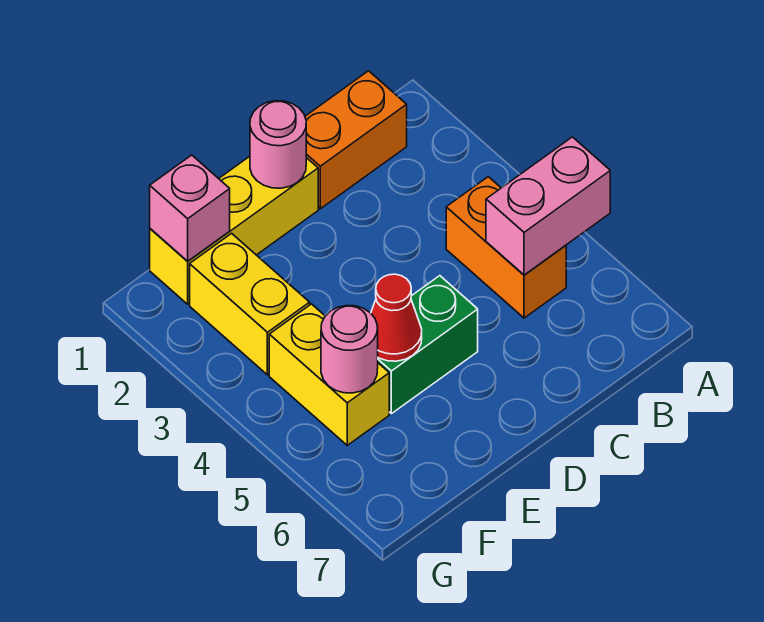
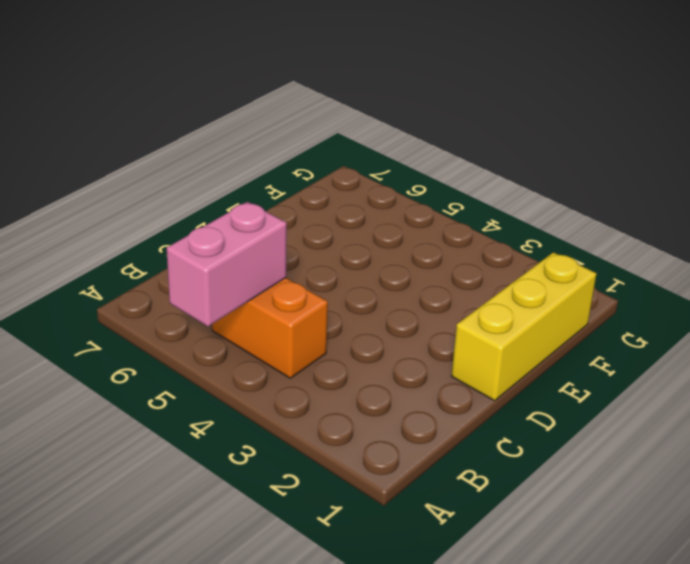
none -> orange brick B1:C1 level 1
none -> green brick D5:E5 level 1

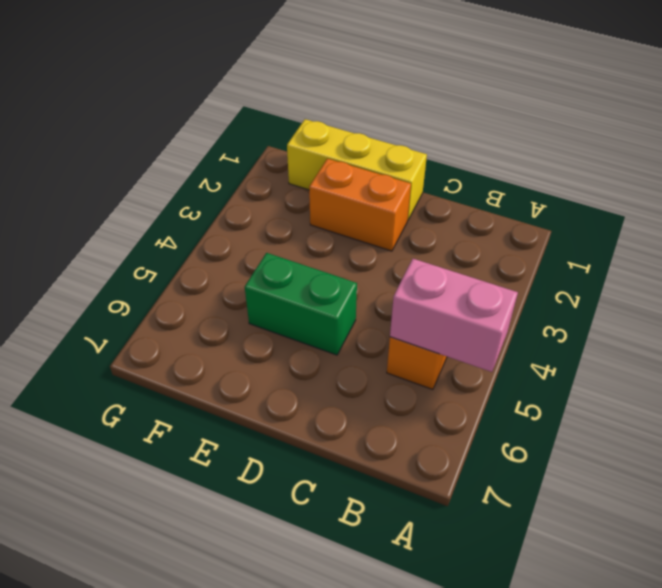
orange brick D2:E2 level 1 -> orange brick B1:C1 level 1
none -> yellow brick F2:F3 level 1
none -> yellow brick F4:F5 level 1

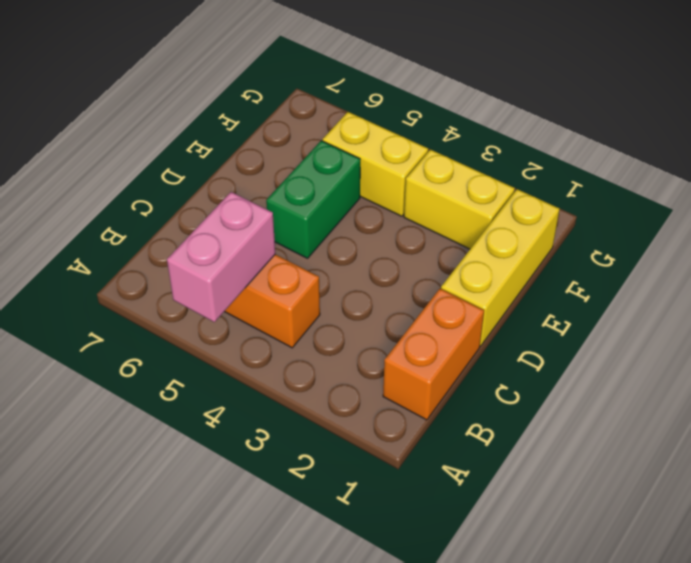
none -> pink round brick D1 level 2
none -> red cone E5 level 2

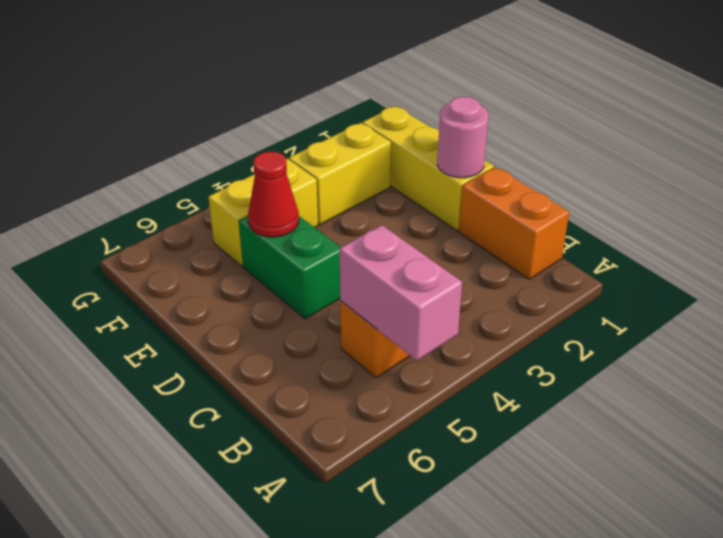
none -> pink brick F1 level 2
none -> pink round brick F5 level 2

